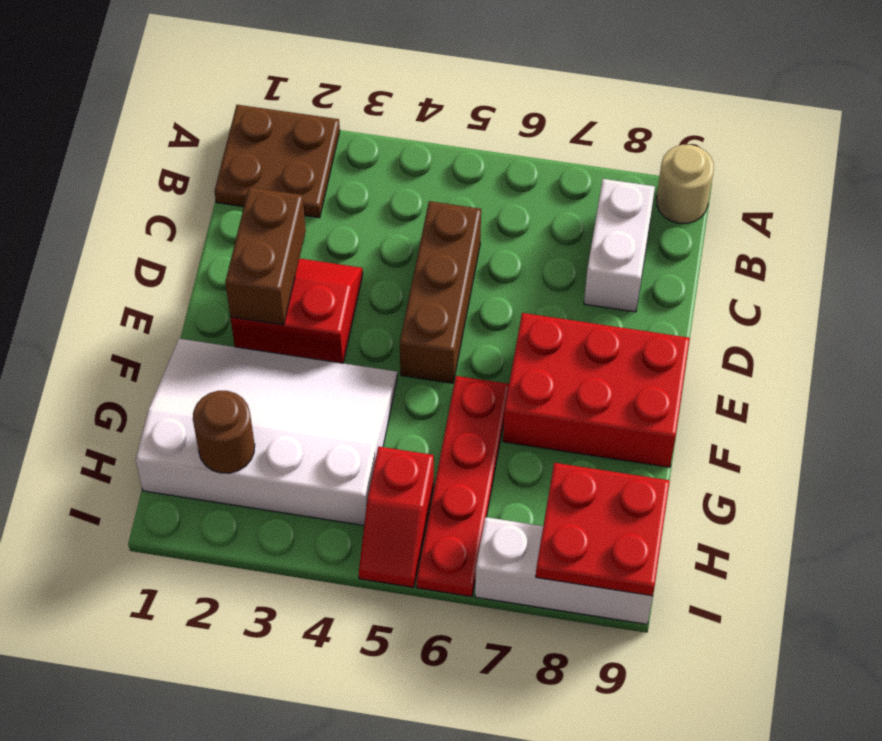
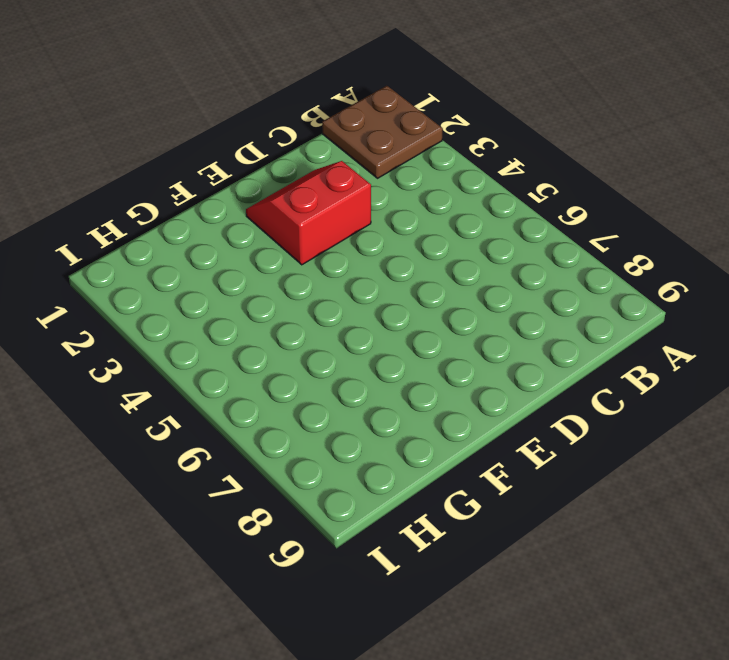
red slope D2:E3 level 1 top 3 -> red slope D2:E3 level 1 top E
none -> tan round brick A9 level 1
none -> white brick B8:C8 level 1
none -> brown brick C5:E5 level 1

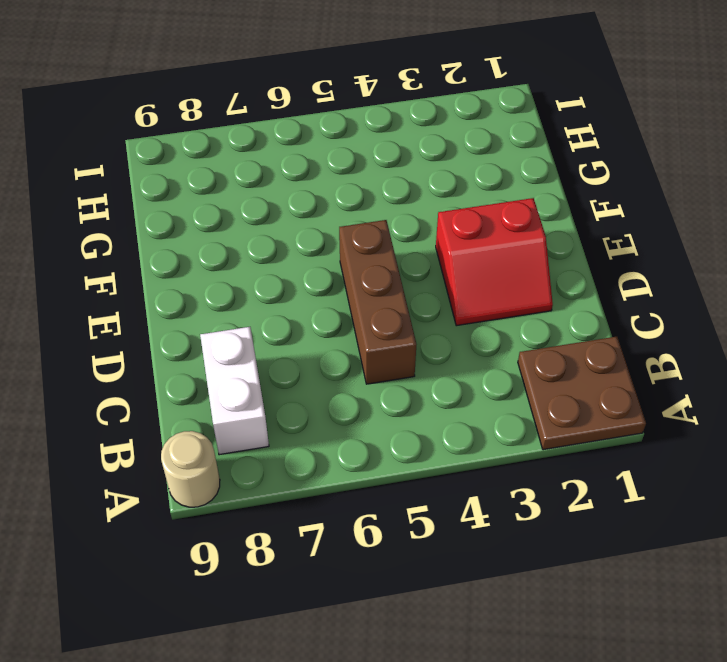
none -> red brick E7:F9 level 1
none -> white slope F1:H4 level 1 top H
none -> red plate F6:I6 level 1

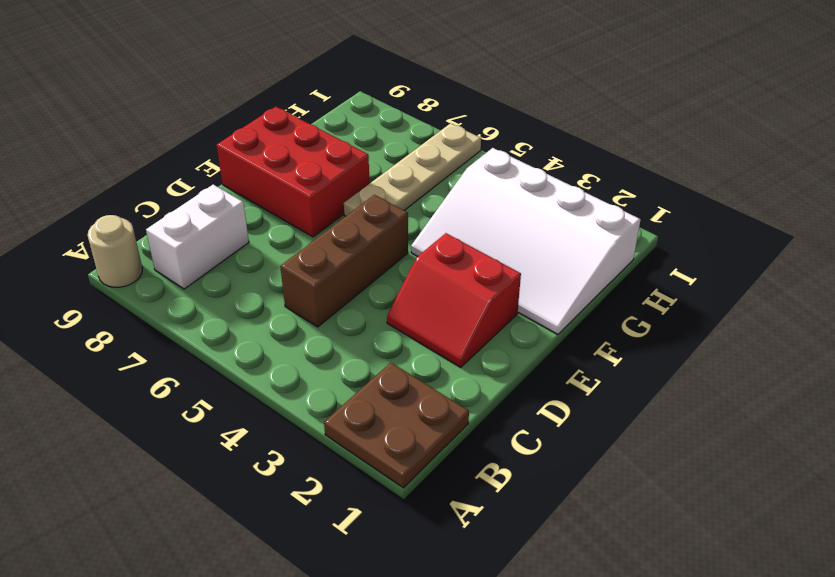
tan plate F6:I6 level 1 -> red plate F6:I6 level 1
none -> red slope H5:I5 level 1 top H
none -> white brick I7:I9 level 1
none -> brown brick D2:E2 level 2

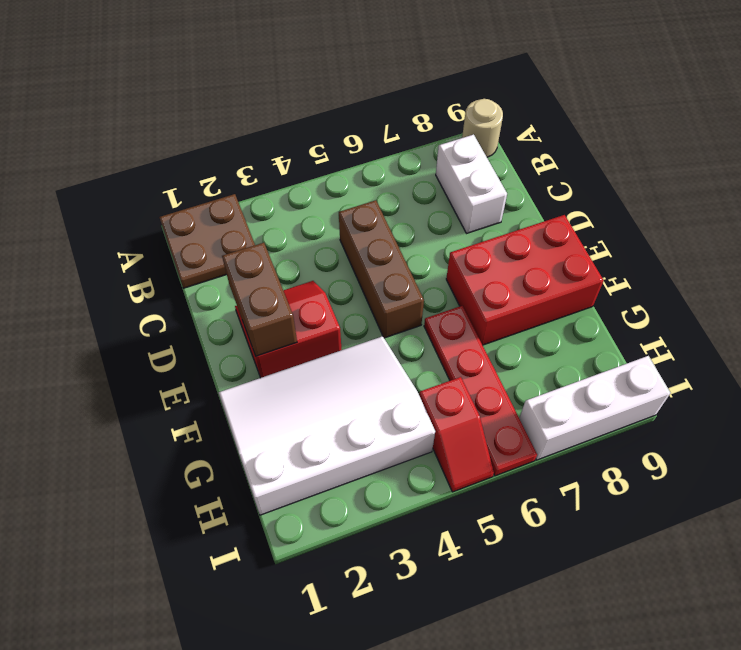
none -> brown round brick H2 level 2
none -> red plate H8:I9 level 2

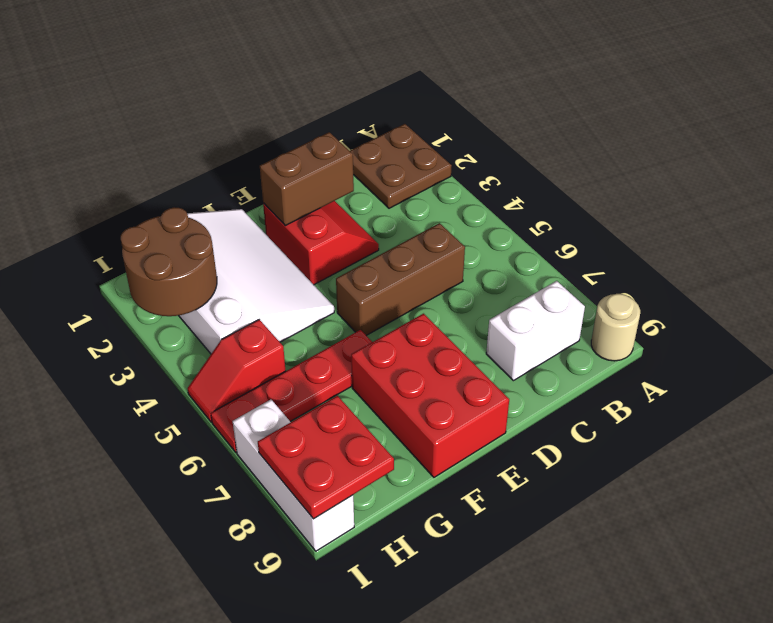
brown round brick H2:I3 level 2 -> brown round brick H2 level 2

